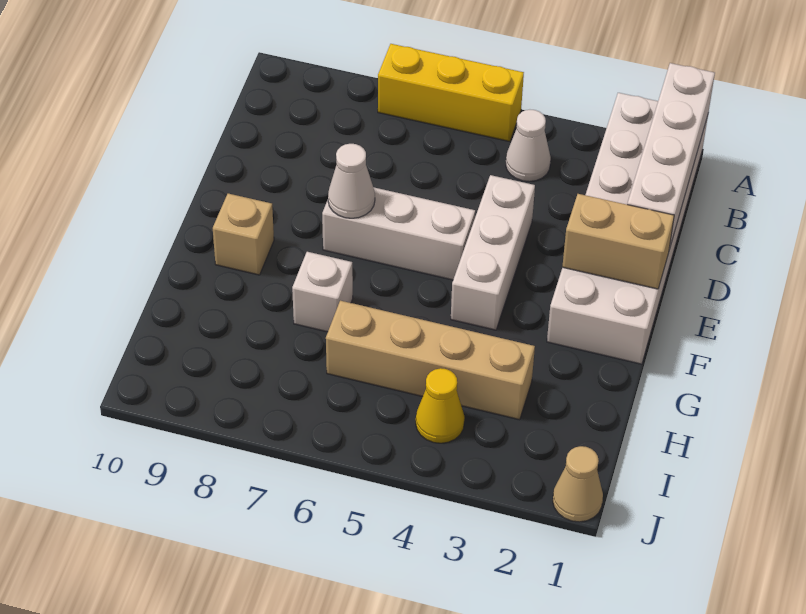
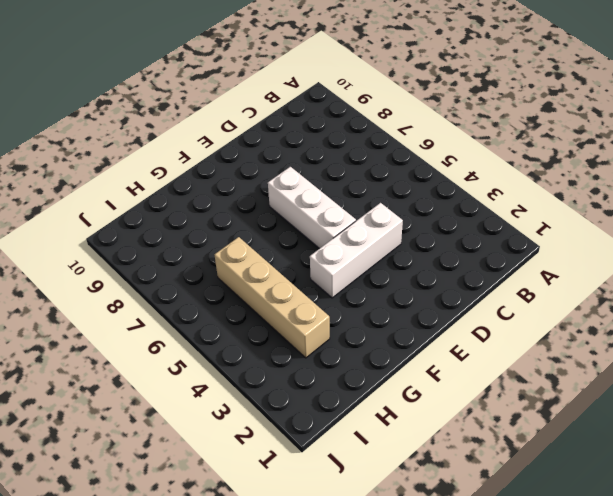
none -> white brick A1:F2 level 1
none -> yellow brick A5:A7 level 1
none -> white cone B4 level 1

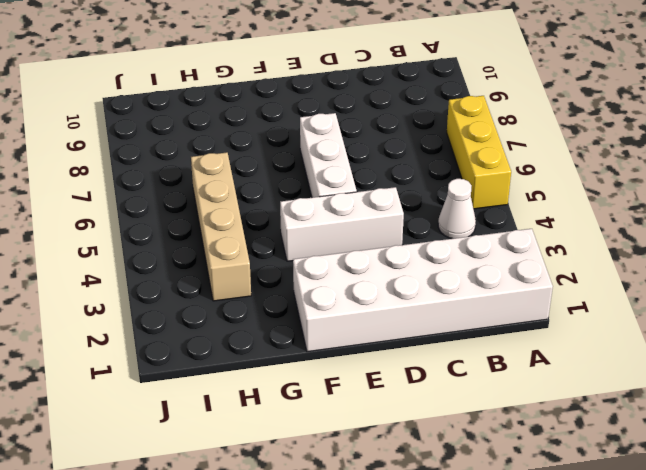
none -> tan brick F9 level 1
none -> white brick G7 level 1
none -> yellow cone I4 level 1

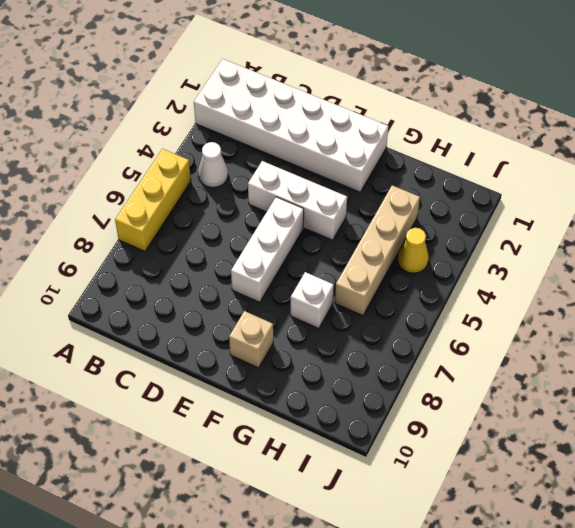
none -> tan cone J1 level 1
none -> white brick A1:D1 level 2
none -> tan brick E1:E2 level 2

